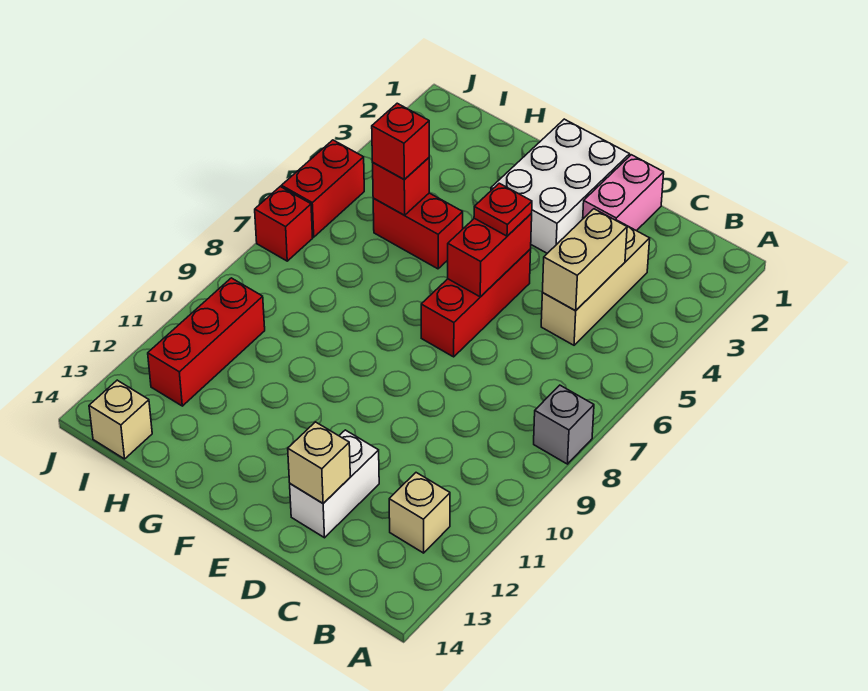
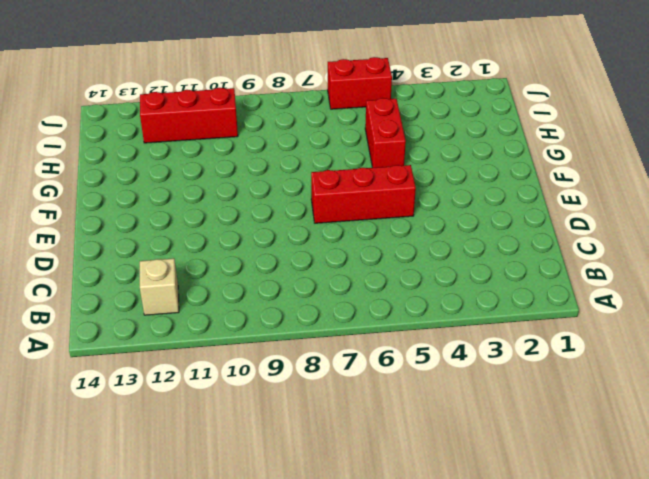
none -> grey brick A8 level 1
none -> tan brick C3:C5 level 1
none -> pink brick D1:D2 level 1

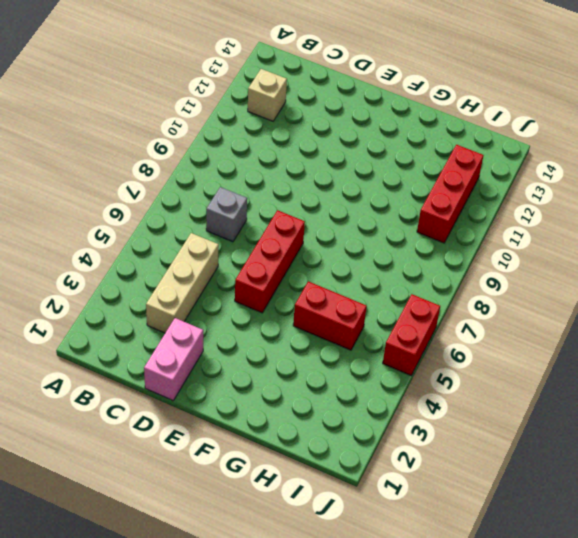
grey brick C7 level 1 -> grey brick A8 level 1
none -> white brick D12:D13 level 1
none -> white brick E1:F3 level 1
none -> tan brick I14 level 1

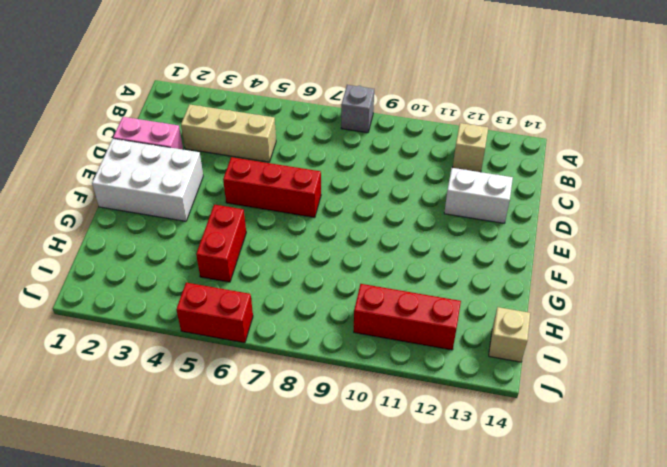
none -> red brick J7 level 1
none -> tan brick C4:C5 level 2
none -> tan brick D13 level 2

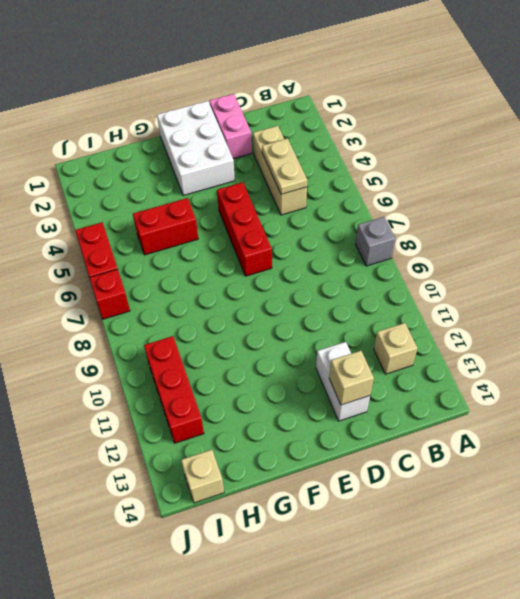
tan plate C4:C5 level 2 -> tan brick C4:C5 level 2
none -> red brick E5:E6 level 2
none -> red brick H5 level 2
none -> red plate E5 level 3

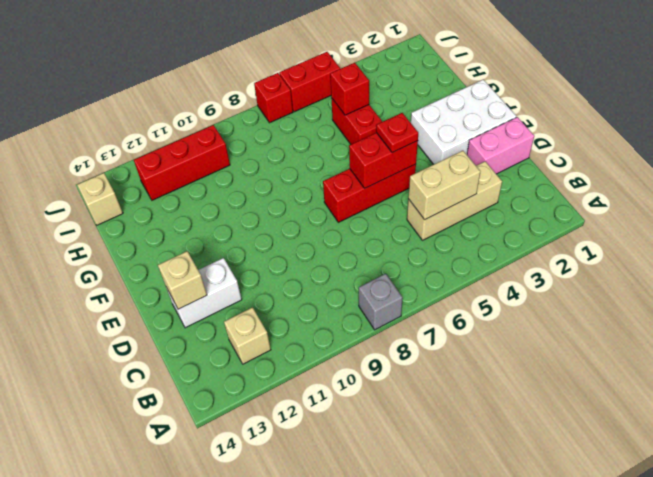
none -> red brick H5 level 3

